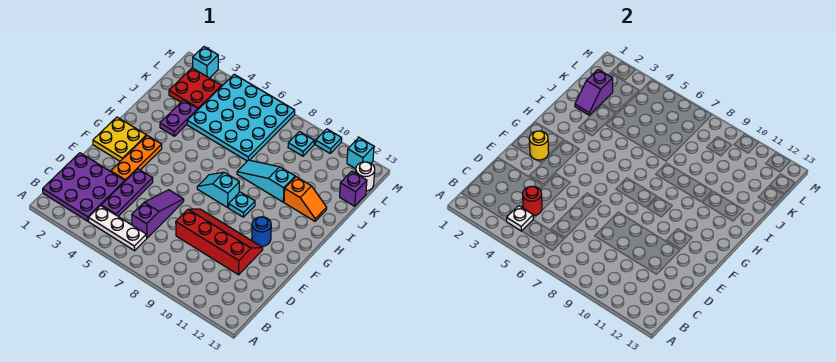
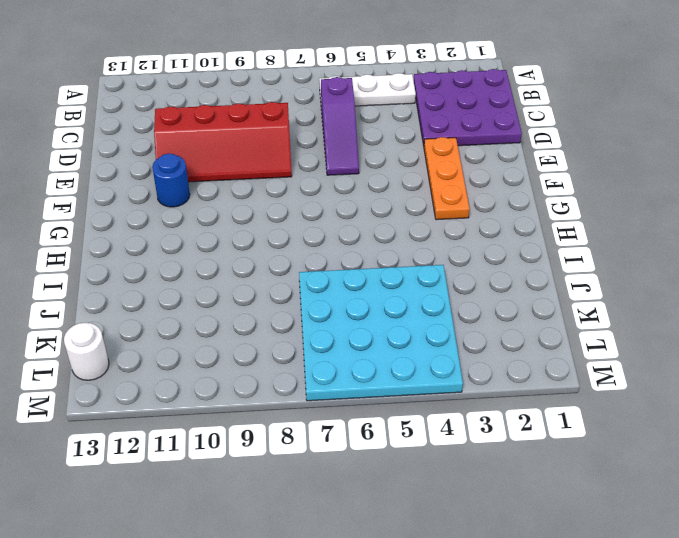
none -> purple plate C4:E4 level 1
none -> yellow plate F1:G2 level 1
none -> cyan slope G7:G8 level 1 top 8

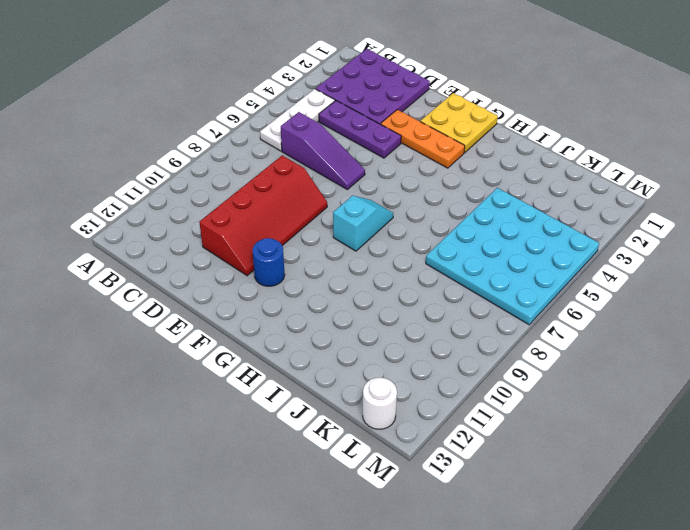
none -> cyan plate G9 level 1
none -> purple plate I3:J3 level 1
none -> cyan slope I8:I10 level 1 top 10

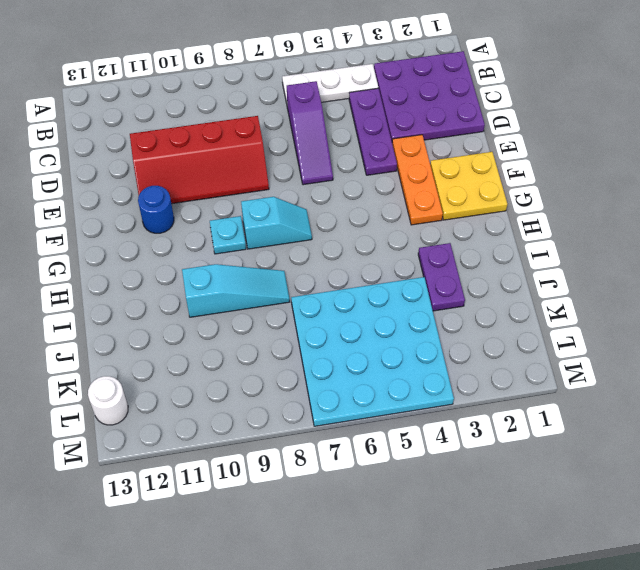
none -> orange slope I11:I12 level 1 top 11
none -> red plate K2:L3 level 1
none -> purple brick K13 level 1

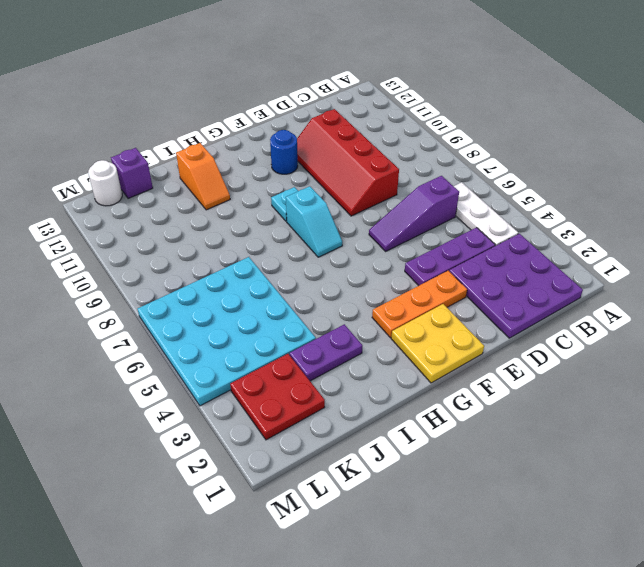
orange slope I11:I12 level 1 top 12 -> orange slope I11:I12 level 1 top 11
none -> cyan slope I8:I10 level 1 top 10
none -> cyan plate L9 level 1
none -> cyan brick M2 level 1

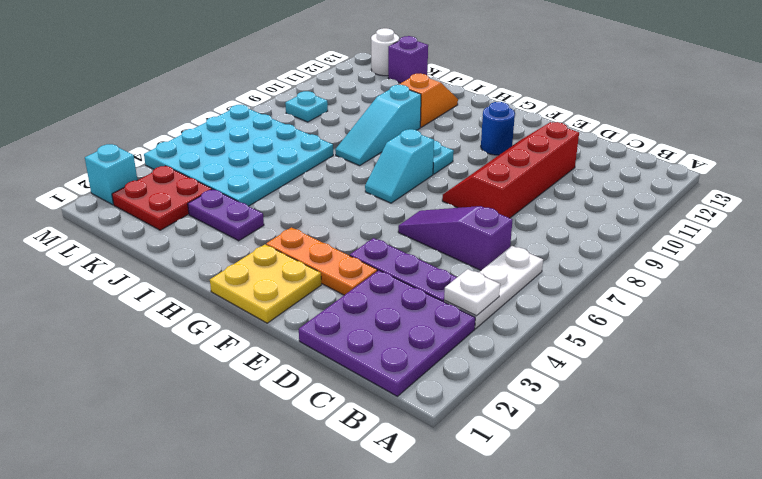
none -> cyan plate M10 level 1
none -> cyan brick M12 level 1
none -> red round brick C4 level 2

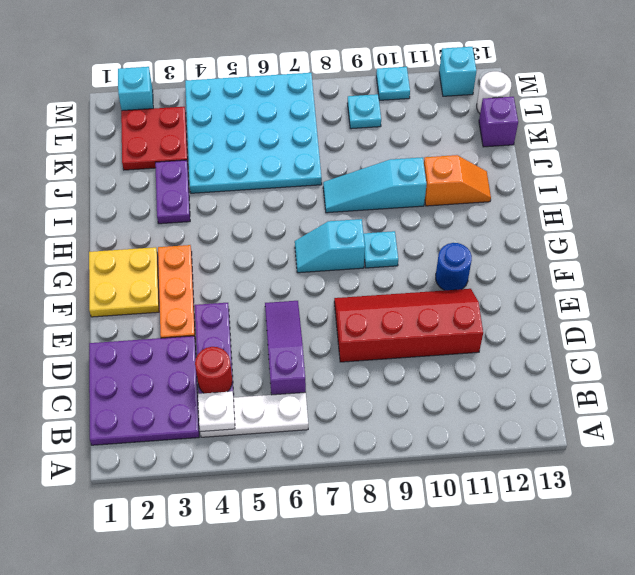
none -> yellow round brick F2 level 2
none -> purple slope J2:K2 level 2 top K

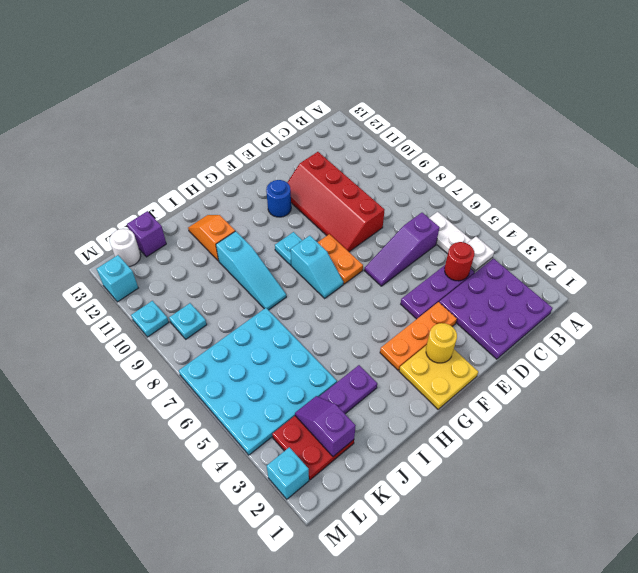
orange plate F7:F8 level 1 -> none
purple slope K2:K3 level 2 top 2 -> purple slope J2:K2 level 2 top K

